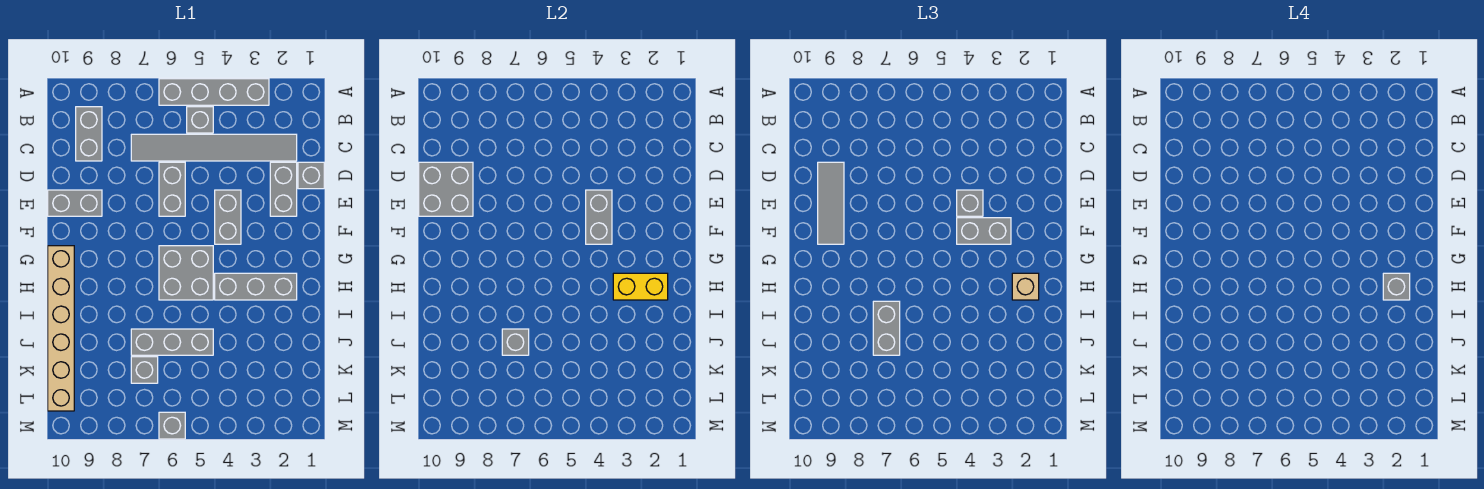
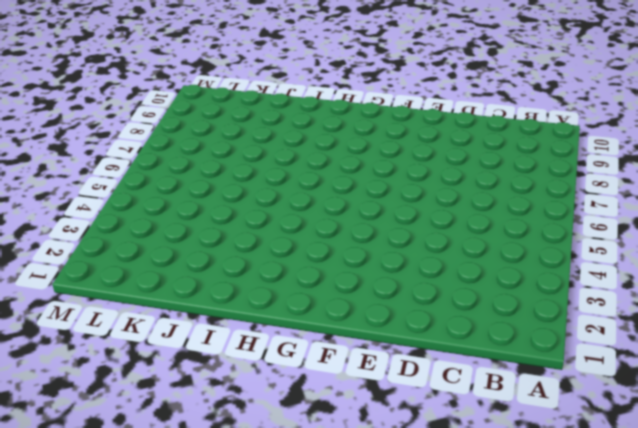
none -> grey brick A3:A6 level 1
none -> grey brick B5 level 1
none -> grey brick B9:C9 level 1

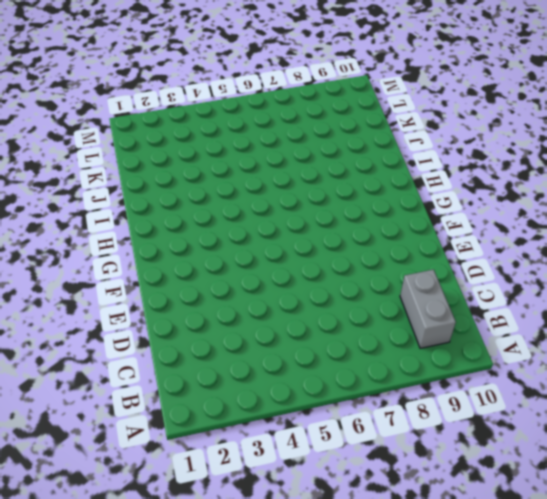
none -> grey brick A3:A6 level 1
none -> grey brick B5 level 1
none -> grey tile C2:C7 level 1

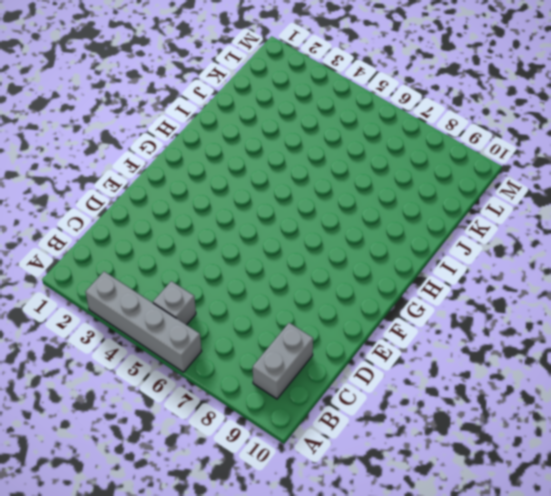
none -> grey tile C2:C7 level 1
none -> grey brick D1 level 1
none -> grey brick D2:E2 level 1

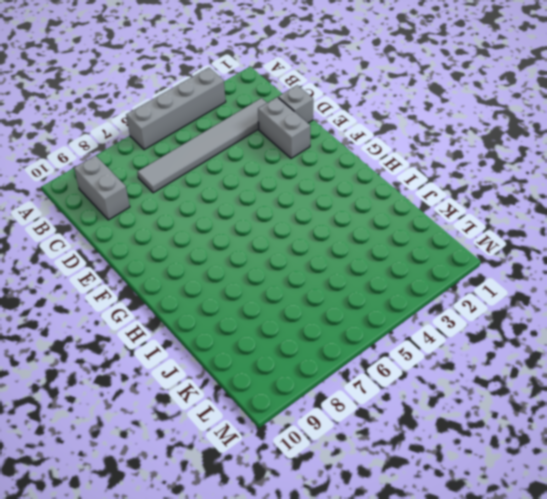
none -> grey brick B5 level 1
none -> grey brick D6:E6 level 1
none -> grey brick E4:F4 level 1

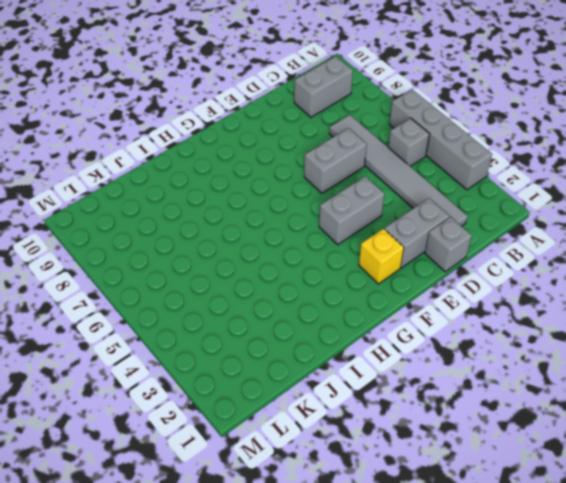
yellow brick F2 level 1 -> none
none -> grey brick E9:E10 level 1
none -> grey brick G5:H6 level 1
none -> tan brick G10:L10 level 1

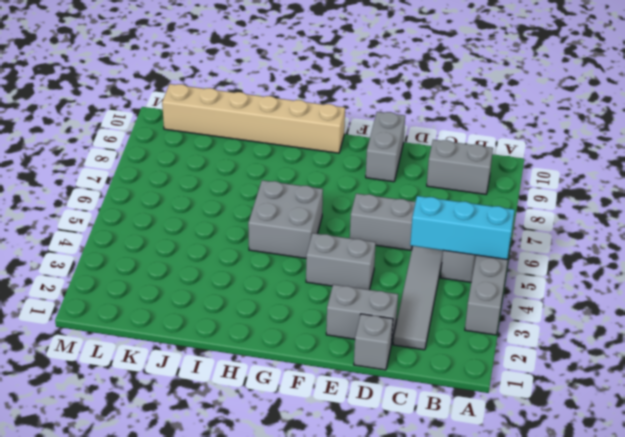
cyan brick A5:C5 level 2 -> none
none -> grey brick H2:H4 level 1
none -> grey brick J5:J7 level 1
none -> grey brick K7 level 1

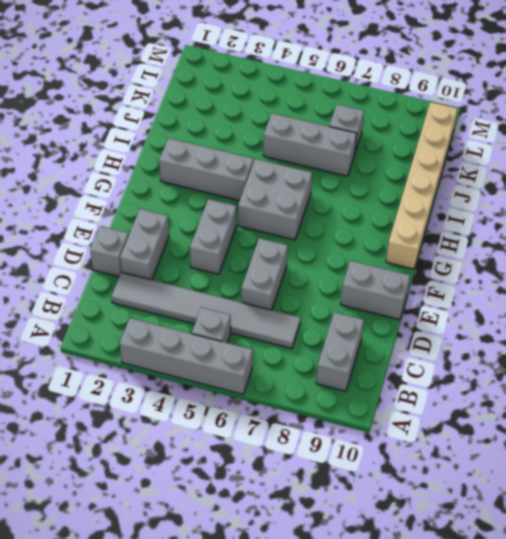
none -> grey brick M6 level 1
none -> grey brick D9:E10 level 2
none -> grey brick E4:F4 level 2

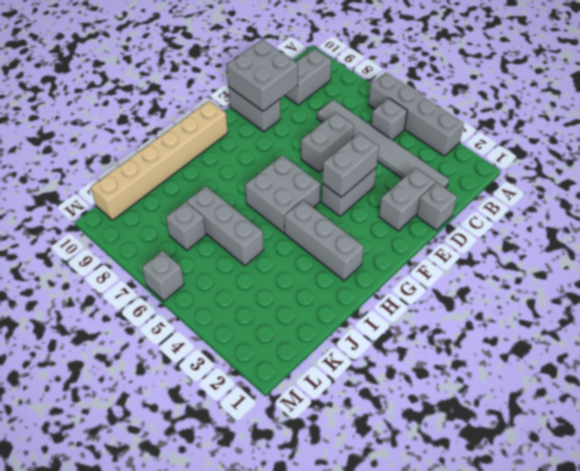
none -> yellow brick H2:H3 level 2
none -> grey brick J7 level 2
none -> grey tile D9:F9 level 3

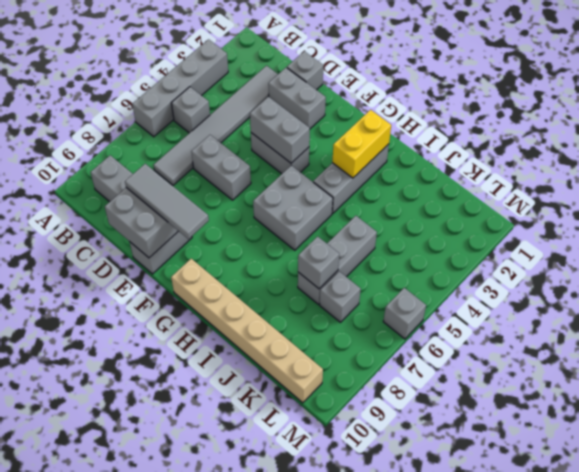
none -> grey brick E4 level 3
none -> grey brick F3:F4 level 3
none -> tan brick H2 level 3

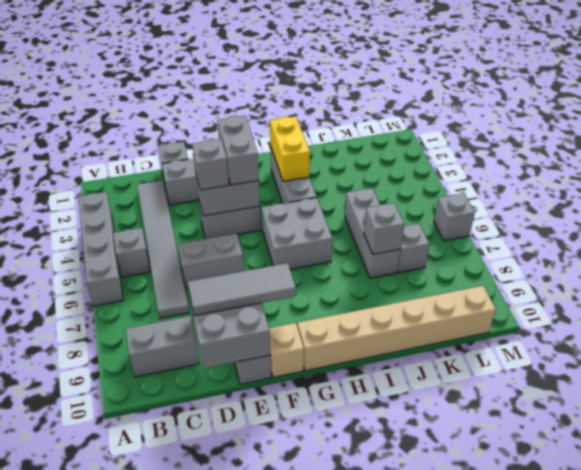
tan brick F10 level 1 -> tan brick H2 level 3
none -> grey brick I7:J7 level 3
none -> grey brick H2 level 4

